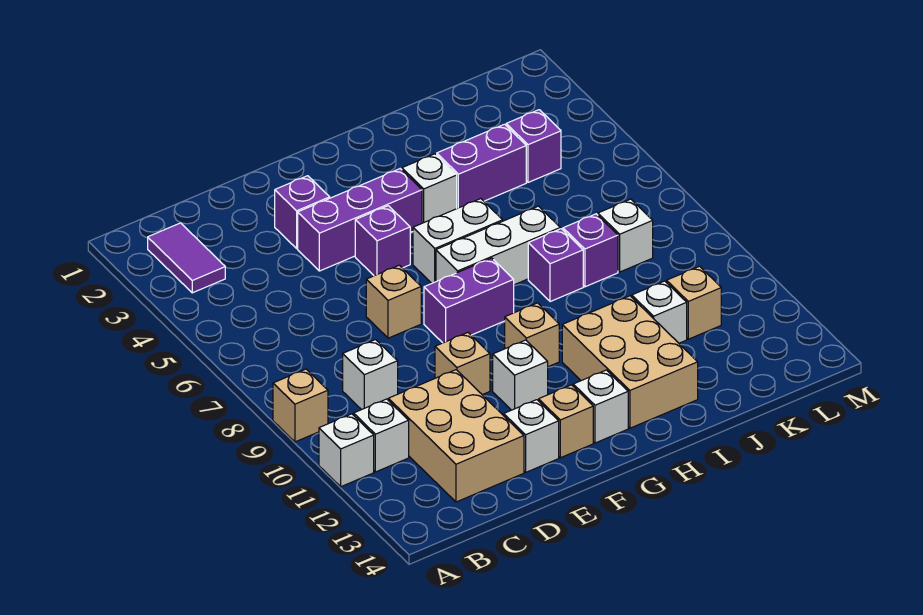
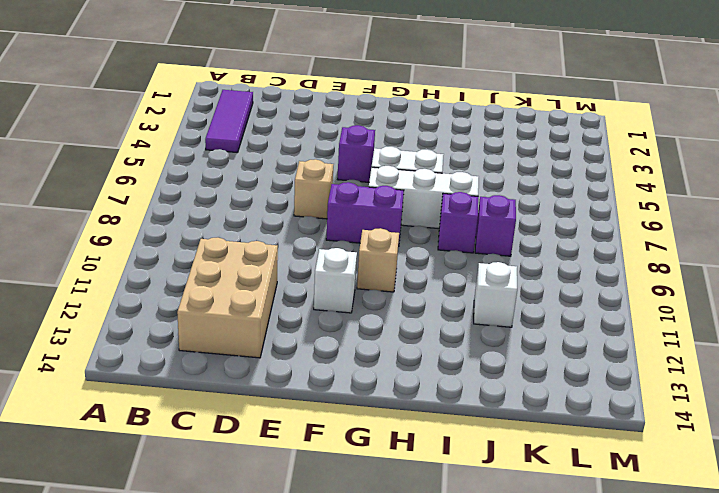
purple tile B2:B4 level 1 -> purple tile B2:B3 level 1
none -> tan brick A9 level 1
none -> white brick A11 level 1
none -> white brick B11 level 1

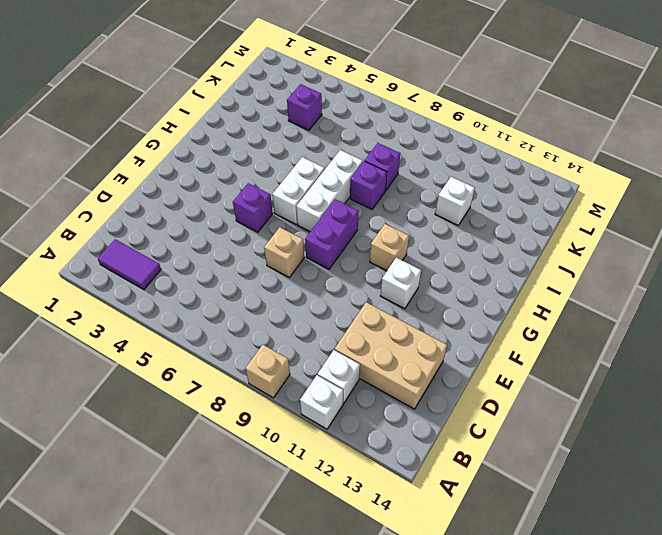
none -> white brick C9 level 1
none -> purple brick E3 level 1
none -> purple brick E4:G4 level 1

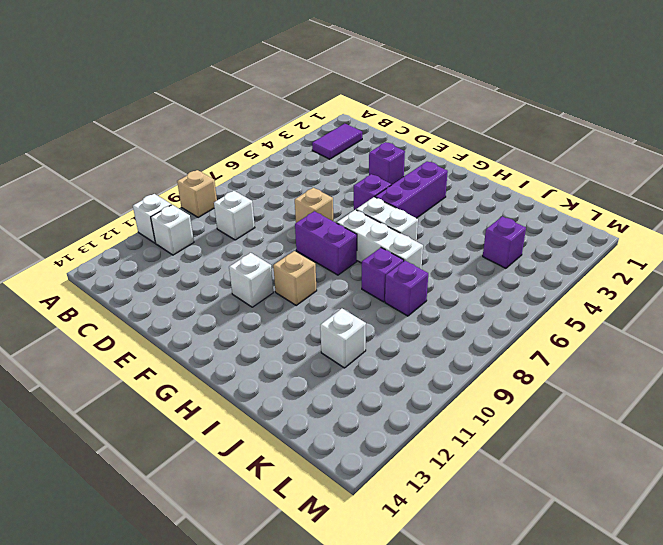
purple brick G3:G5 level 1 -> purple brick E4:G4 level 1
none -> tan brick C11:D13 level 1
none -> tan brick E10 level 1
none -> white brick E13 level 1

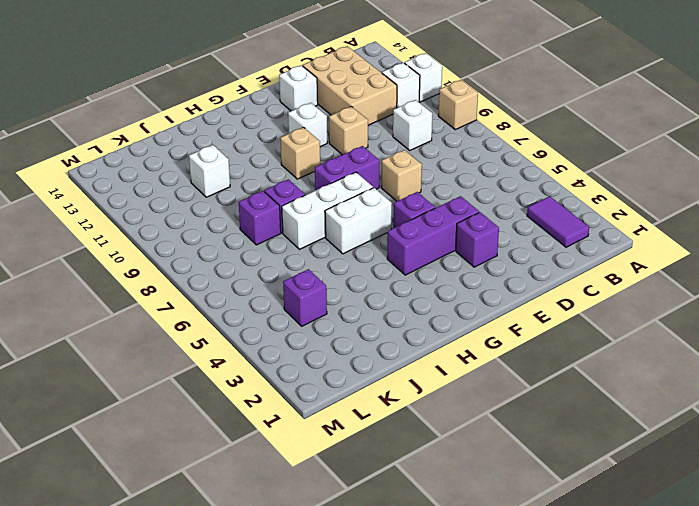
none -> tan brick F13 level 1
none -> white brick G13 level 1
none -> white brick H4 level 1

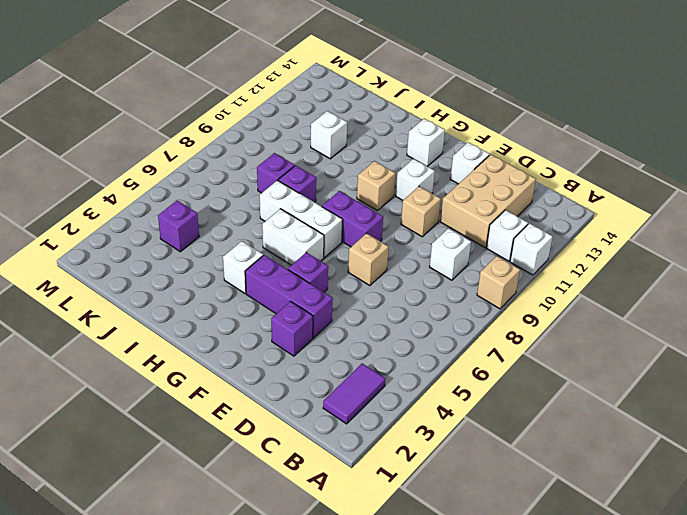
none -> tan brick F13 level 1
none -> tan brick H11:I13 level 1
none -> purple brick I4:J4 level 1

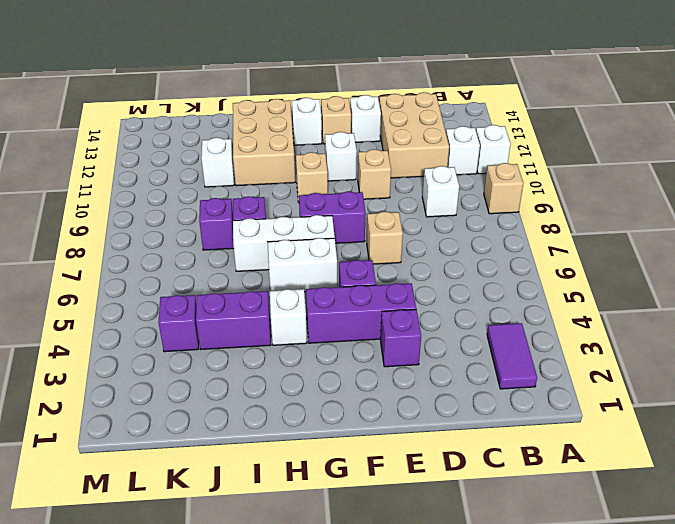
none -> white brick K8 level 1
none -> tan brick K11 level 1

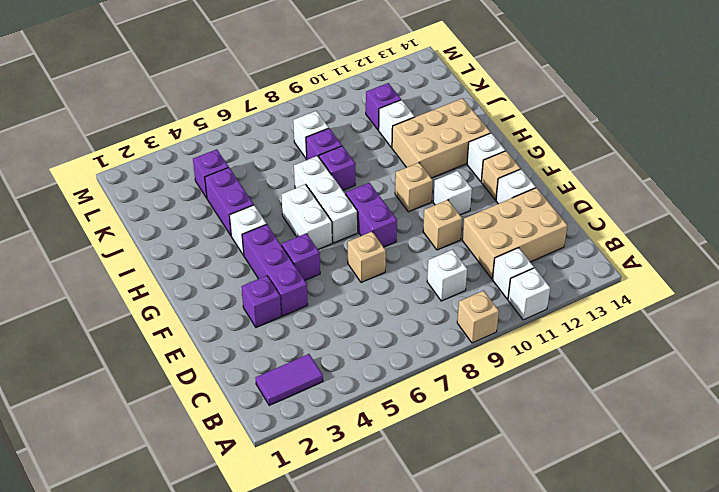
purple brick K11 level 1 -> tan brick K11 level 1

